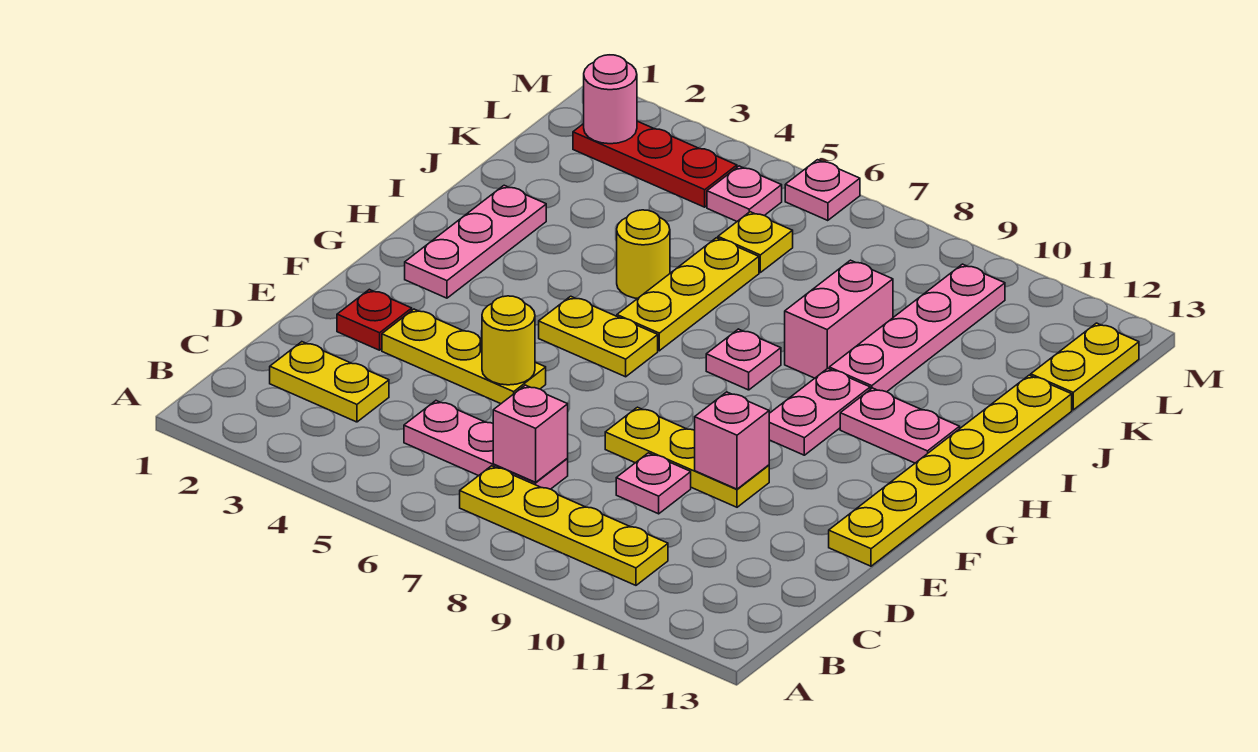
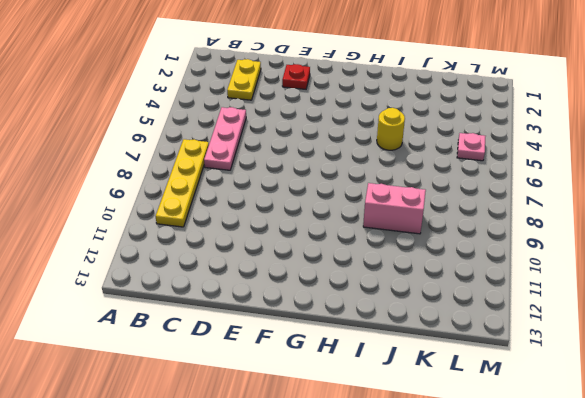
none -> pink plate D9 level 1
none -> yellow plate E3:E5 level 1
none -> yellow plate E8:E10 level 1

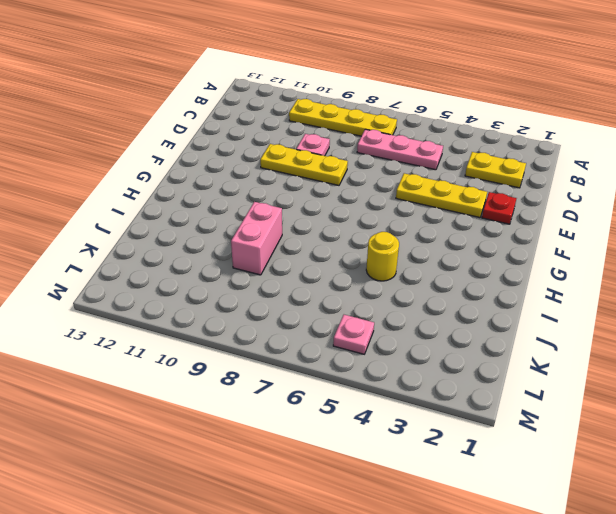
none -> yellow plate E13:J13 level 1
none -> pink plate G2:I2 level 1
none -> yellow plate G5:G6 level 1

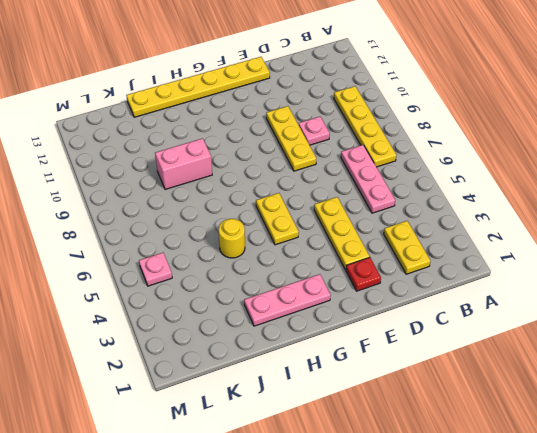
none -> pink plate G10:H10 level 1
none -> yellow plate H6:J6 level 1
none -> pink plate H8 level 1

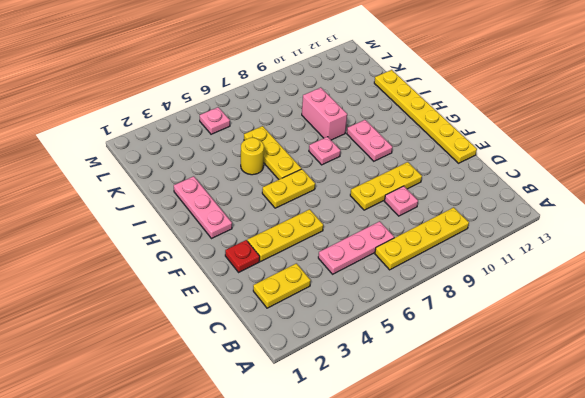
none -> pink plate H11:H12 level 1
none -> pink plate I10:L10 level 1
none -> yellow plate K6 level 1

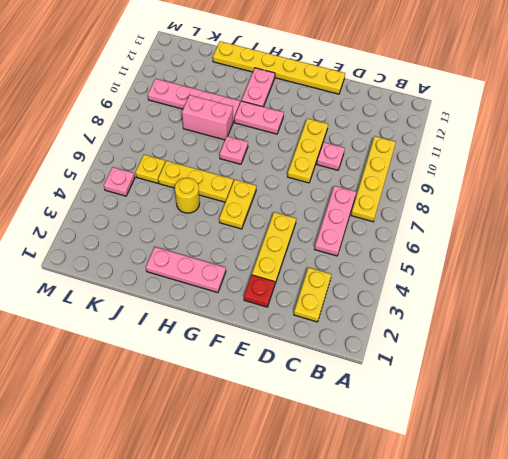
none -> yellow plate K13:L13 level 1
none -> red plate L2:L4 level 1
none -> pink plate M6 level 1

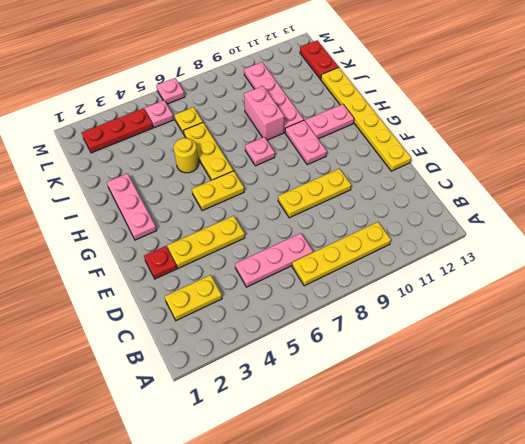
red plate K13:L13 level 1 -> yellow plate K13:L13 level 1
none -> pink plate D9 level 1
none -> pink brick C7 level 2
none -> yellow round brick E5 level 2

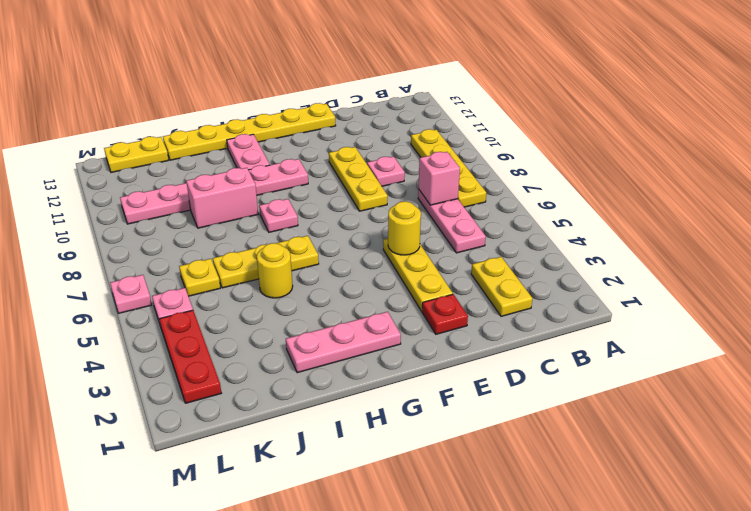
none -> yellow plate G5:G6 level 1
none -> pink brick E10 level 2
none -> pink round brick L2 level 2

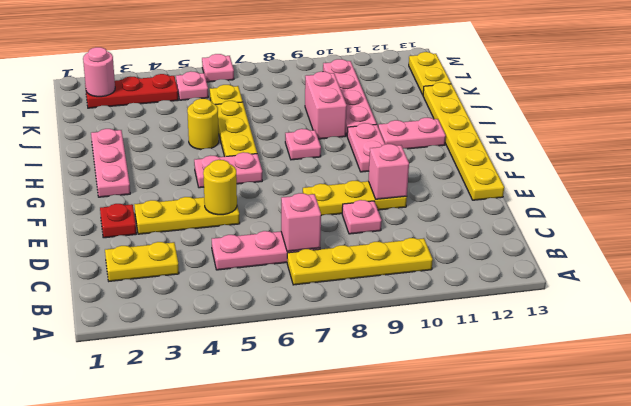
pink plate G5:G6 level 1 -> yellow plate G5:G6 level 1

